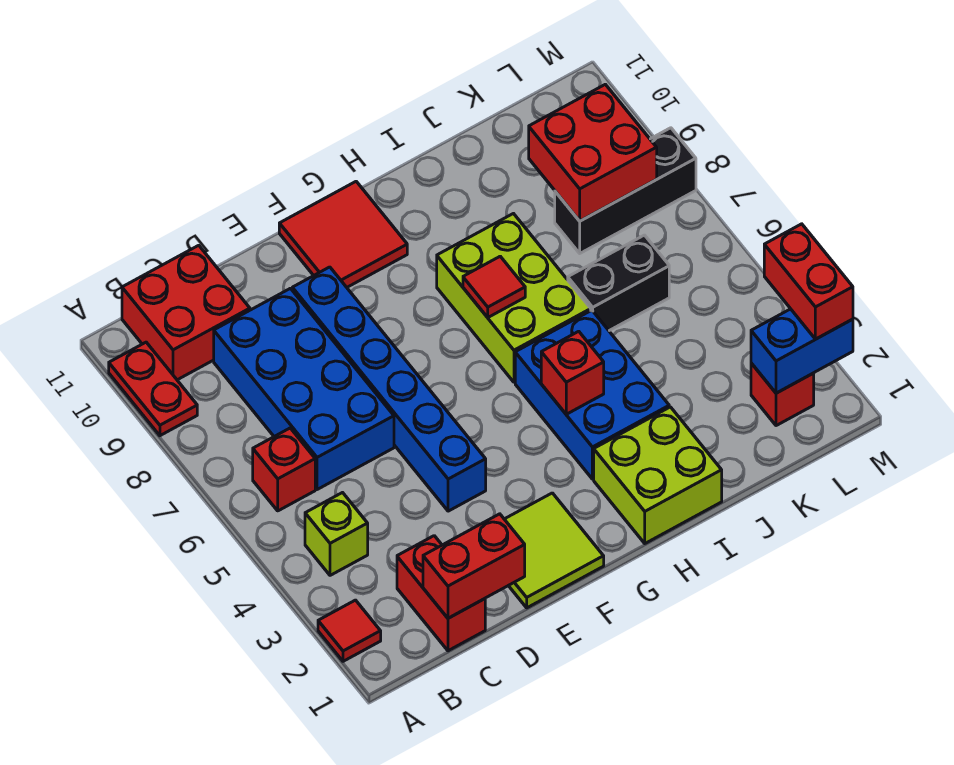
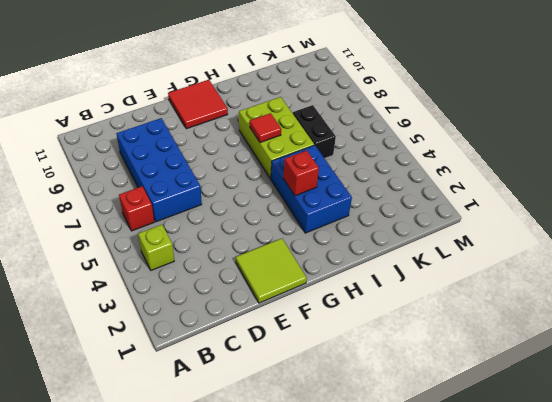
black brick J6:J7 level 1 -> black brick J6:K6 level 1
none -> red tile A2 level 1
none -> red plate A9:A10 level 1
none -> red brick B10:C11 level 1

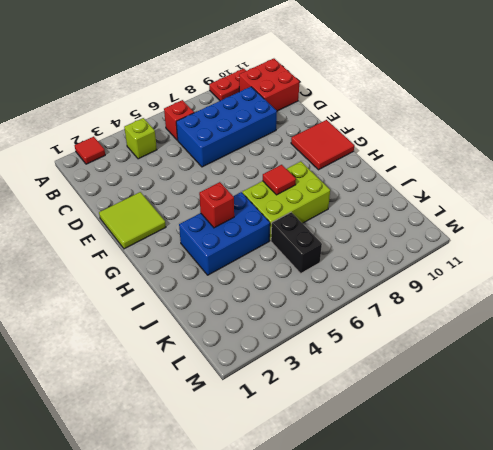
none -> red brick C1:C2 level 1
none -> blue brick E4:E9 level 1
none -> lime brick H1:I2 level 1

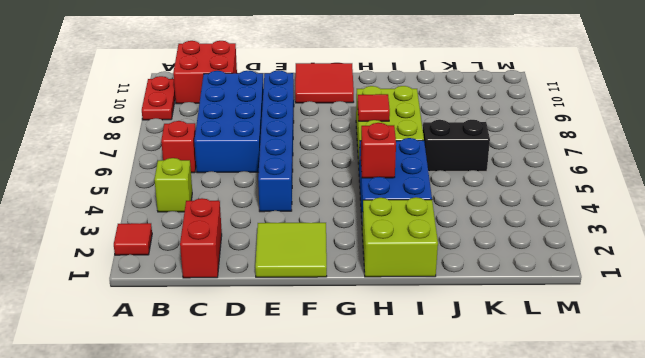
none -> black brick K8:M8 level 1
none -> red brick L2 level 1
none -> red brick C1:D1 level 2

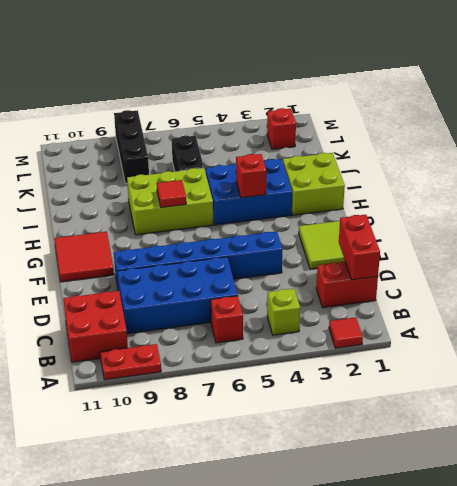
none -> red brick K8:L9 level 2
none -> blue brick L2:M2 level 2
none -> red brick M2:M3 level 3

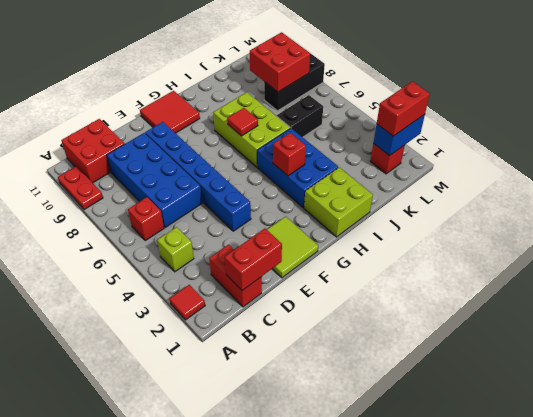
red brick L2:M2 level 3 -> red brick M2:M3 level 3

